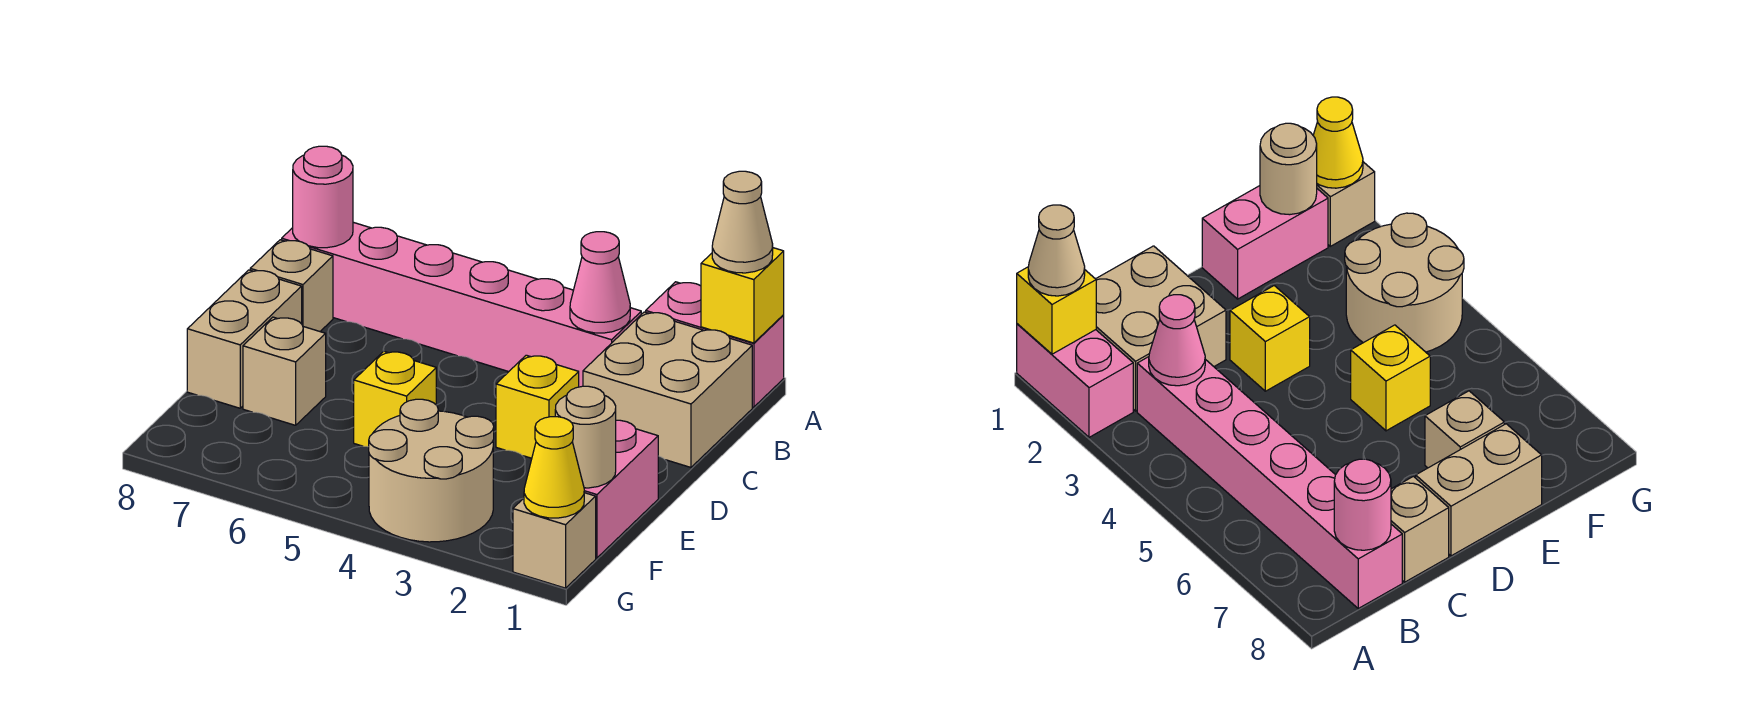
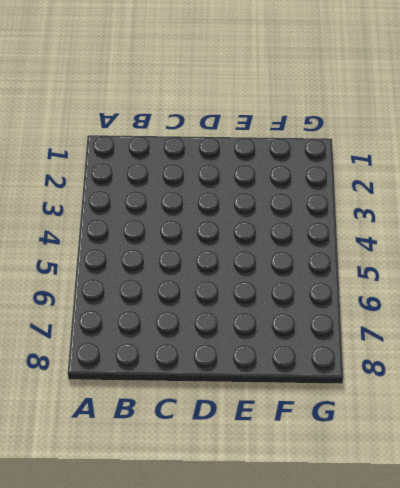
none -> pink brick A1:A2 level 1
none -> tan brick B1:C2 level 1
none -> pink brick B3:B8 level 1

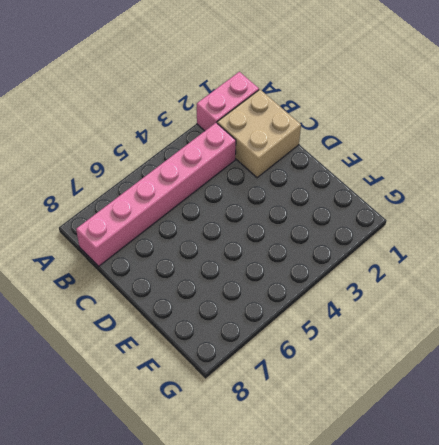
none -> tan brick C8 level 1
none -> yellow brick D3 level 1
none -> tan brick D8:E8 level 1

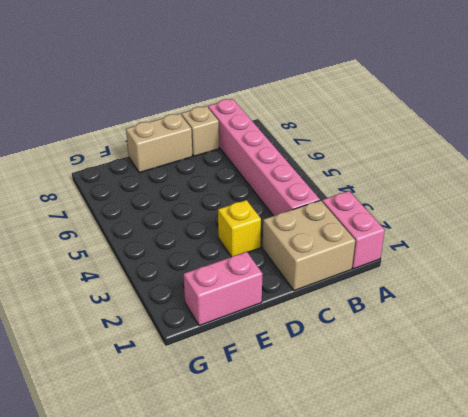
none -> yellow brick E5 level 1
none -> tan brick E7 level 1
none -> tan round brick F3:G4 level 1

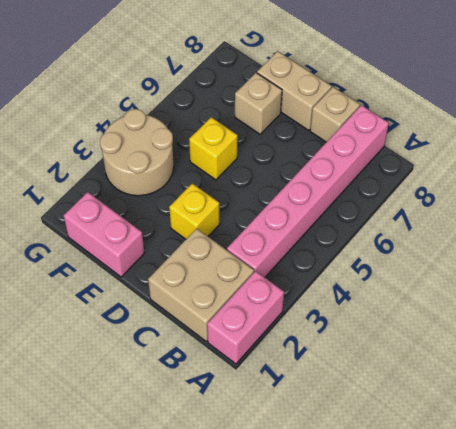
none -> tan brick G1 level 1
none -> yellow brick A1 level 2
none -> pink cone B3 level 2

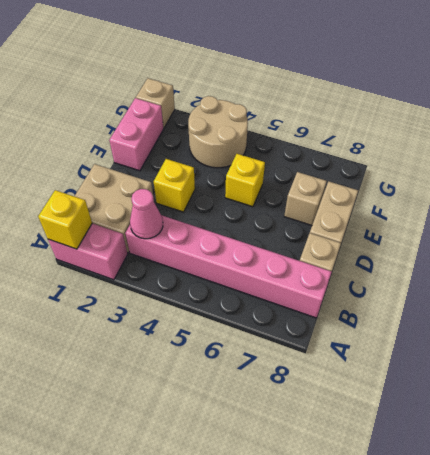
none -> pink round brick B8 level 2
none -> tan round brick F1 level 2
none -> yellow cone G1 level 2

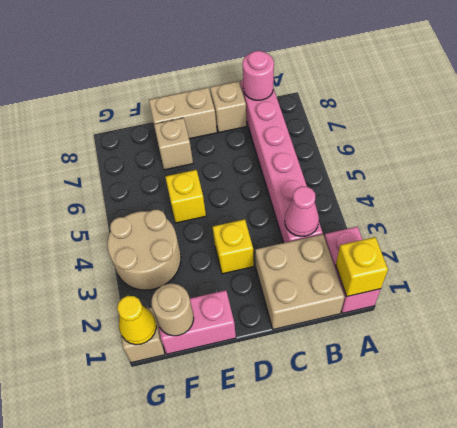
none -> tan cone A1 level 3

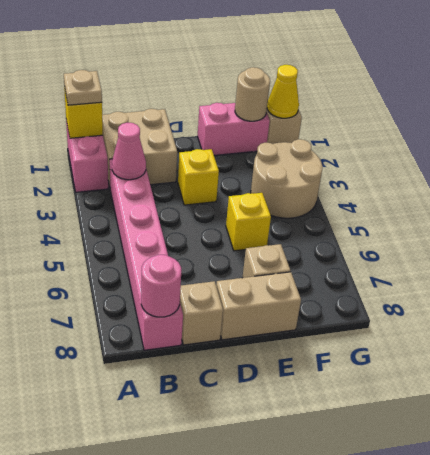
tan plate A1 level 3 -> tan cone A1 level 3

